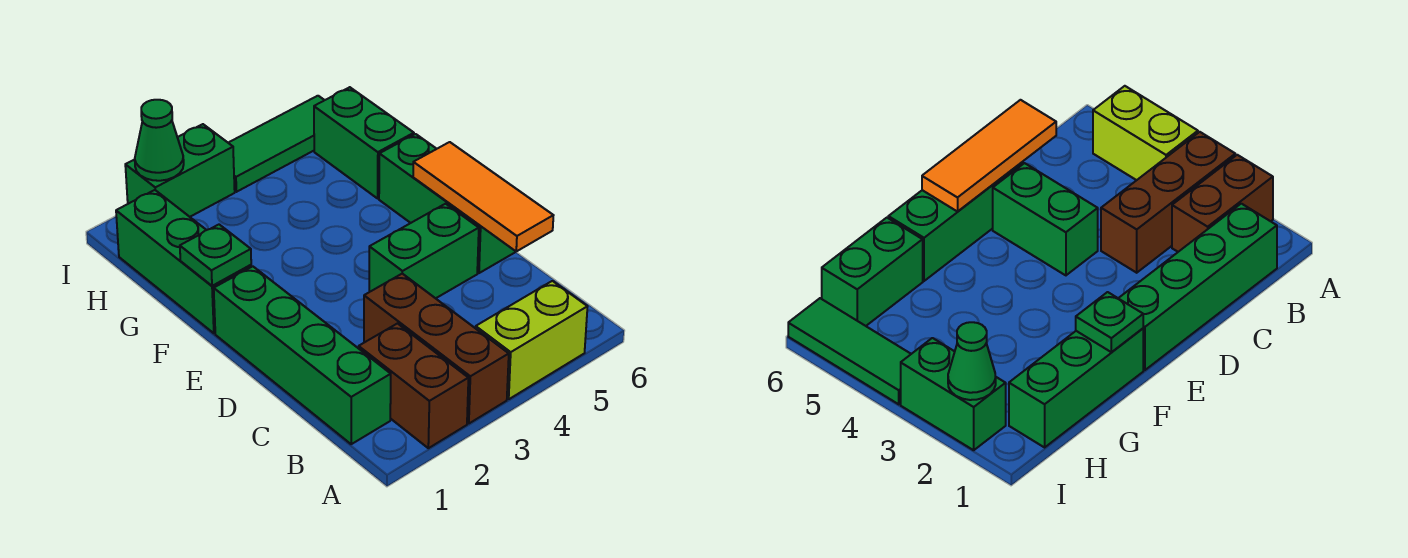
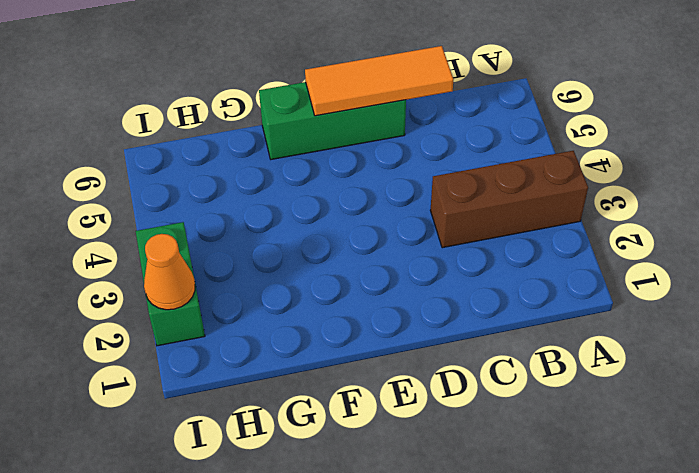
orange cone I2 level 2 -> green cone I2 level 2
none -> brown brick A2:B2 level 1
none -> lime brick A4:A5 level 1
none -> green brick B1:E1 level 1

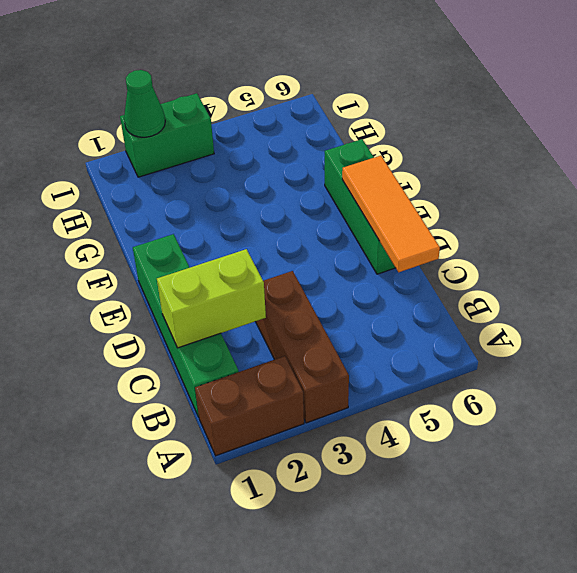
brown brick A1:A2 level 1 -> brown brick A2:B2 level 1
lime brick C1:C2 level 2 -> lime brick A4:A5 level 1
none -> green brick D4:D5 level 1
none -> green brick F1:H1 level 1
none -> green brick G6:H6 level 1

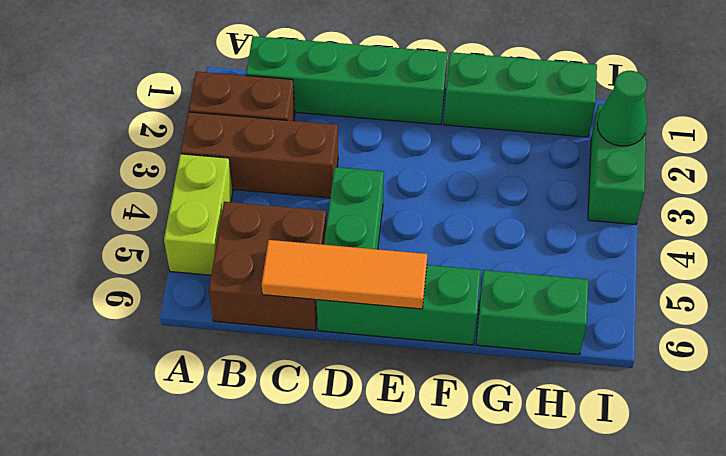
brown brick B5:C6 level 1 -> none
none -> green tile I4:I6 level 1
none -> green plate F1 level 2

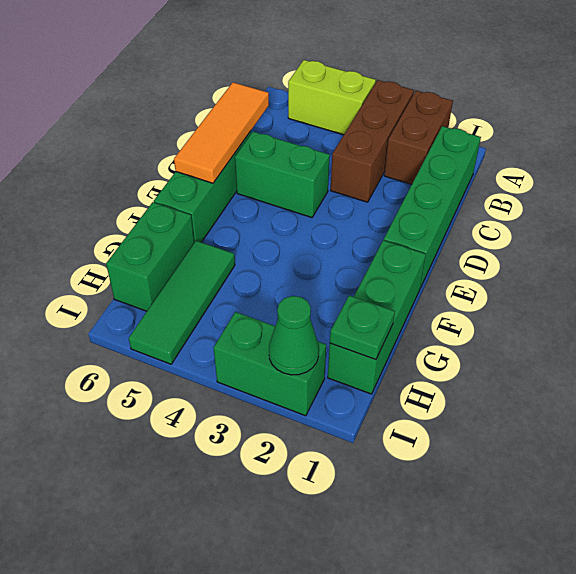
green tile G5:I5 level 1 -> green tile I4:I6 level 1
green plate H1 level 2 -> green plate F1 level 2

